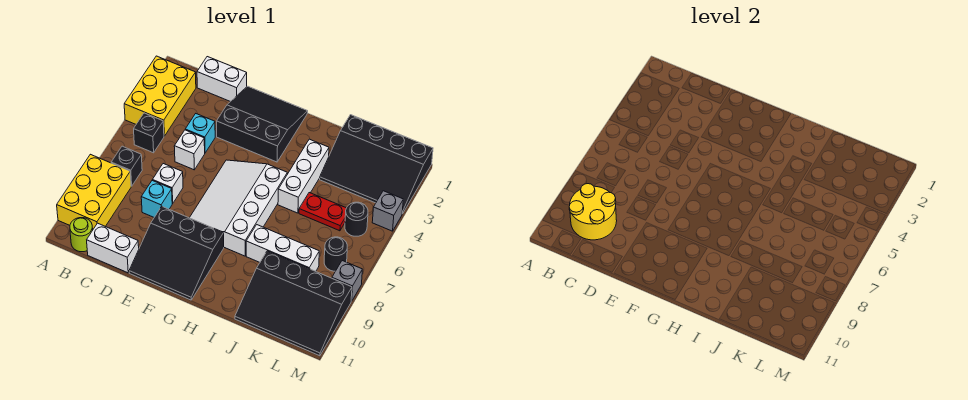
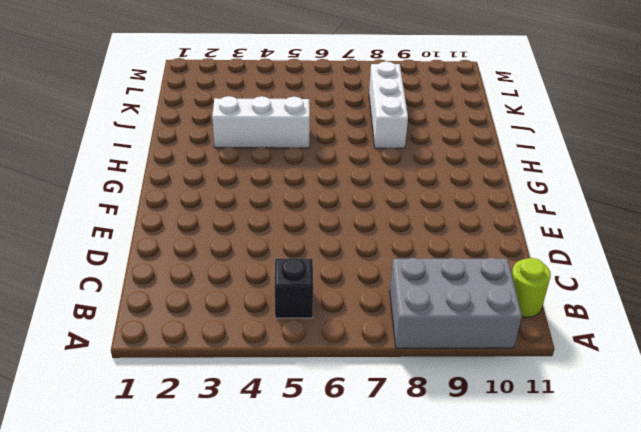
grey brick A8:B10 level 1 -> yellow brick A8:B10 level 1
none -> yellow brick A2:B4 level 1
none -> black brick B7 level 1
none -> white brick C1:D1 level 1

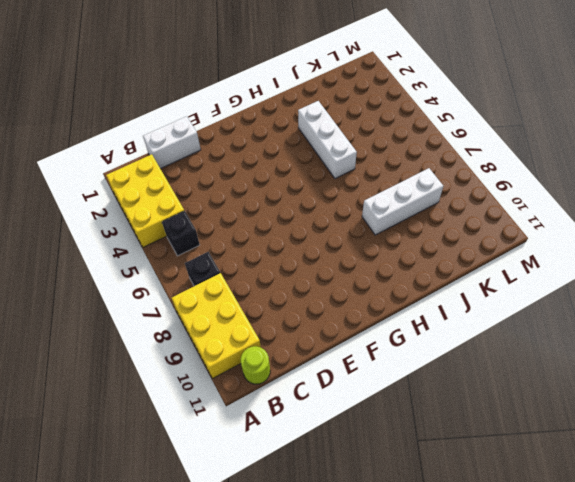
none -> white brick C11:D11 level 1
none -> cyan brick D4 level 1
none -> white brick D5 level 1

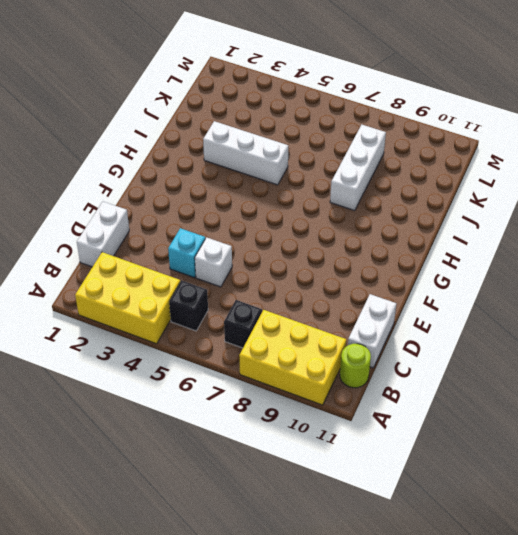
none -> white brick D7 level 1
none -> cyan brick D8 level 1
none -> black slope E1:G3 level 1 top 3

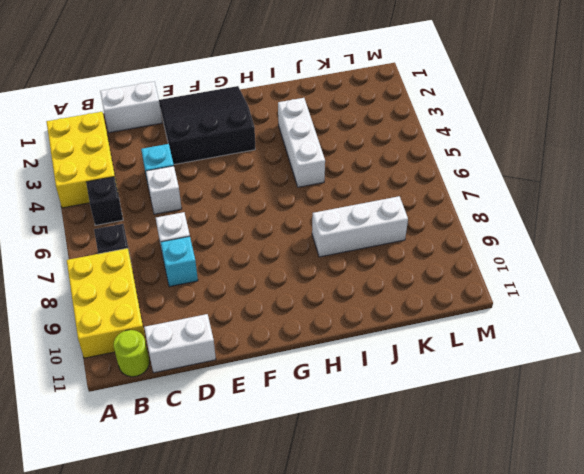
none -> black slope E9:G11 level 1 top 9
none -> white slope F5:H8 level 1 top H
none -> black slope J1:M3 level 1 top 1

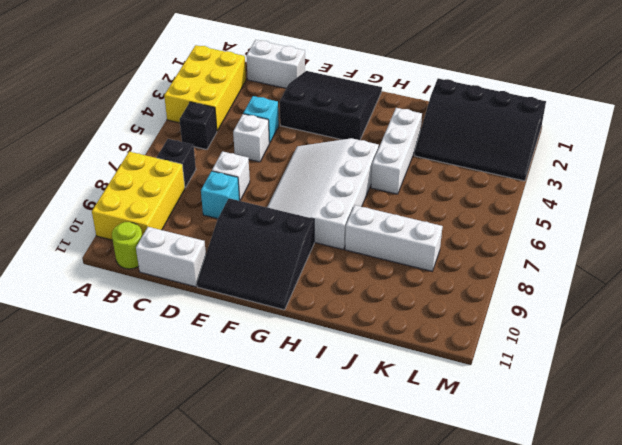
none -> red plate J5:K5 level 1
none -> black slope J9:M11 level 1 top 9
none -> black round brick L5 level 1

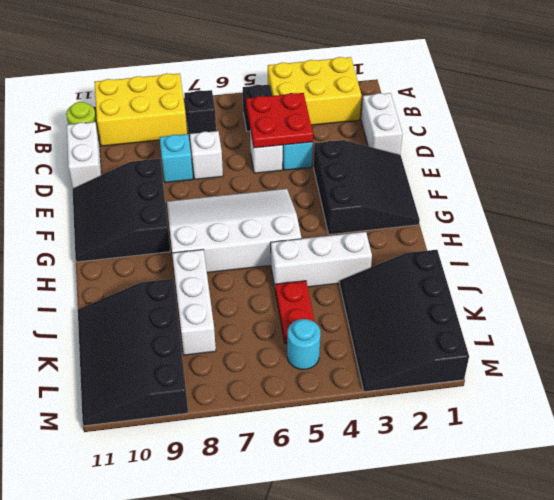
red plate C4:D5 level 2 -> none
cyan round brick L5 level 1 -> black round brick L5 level 1
none -> black round brick L7 level 1
none -> grey brick M4 level 1
none -> grey brick M8 level 1

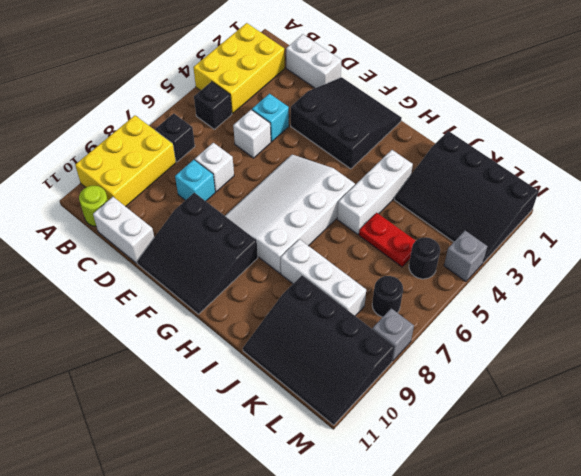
none -> yellow round brick B9:C10 level 2

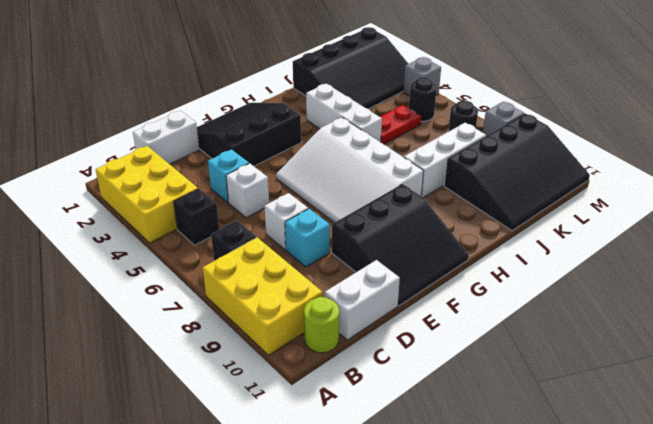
none -> yellow round brick B9:C10 level 2

